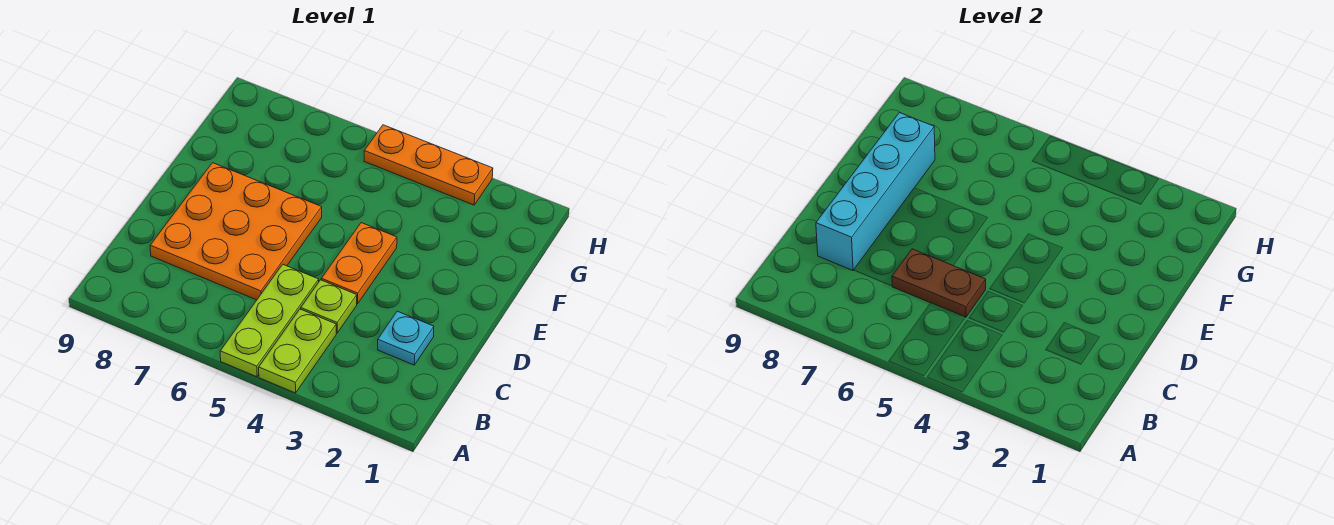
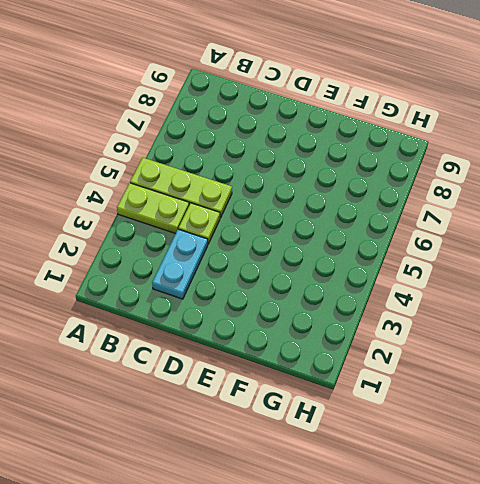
cyan plate C2:C3 level 1 -> cyan plate C2 level 1
none -> orange plate C6:E8 level 1
none -> orange plate D4:E4 level 1

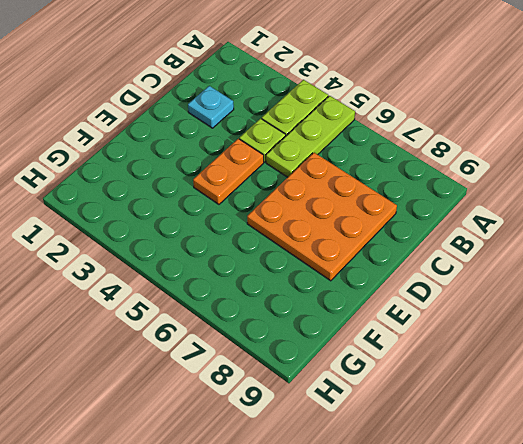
none -> orange plate H3:H5 level 1
none -> brown plate C5:C6 level 2

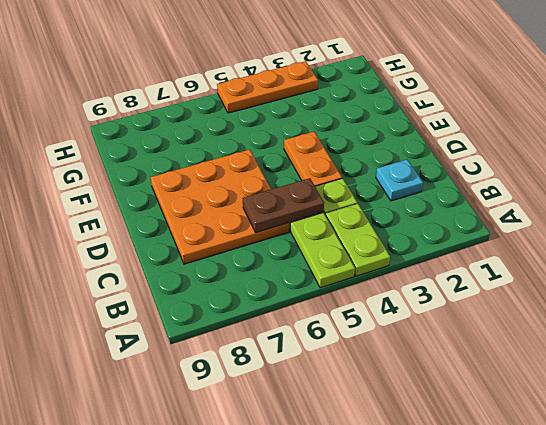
none -> cyan brick C8:F8 level 2

